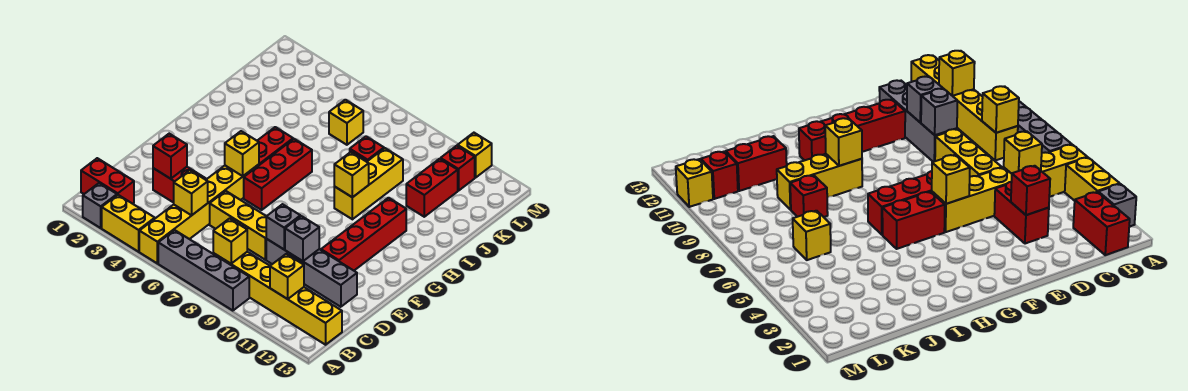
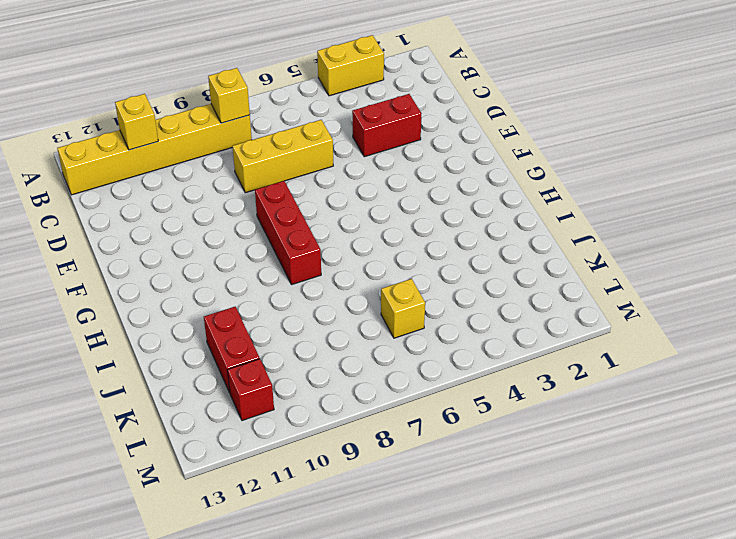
red brick F8:H8 level 1 -> red brick F6:H6 level 1
none -> grey brick A2 level 1
none -> yellow brick A5:F5 level 1
none -> grey brick A6:A9 level 1

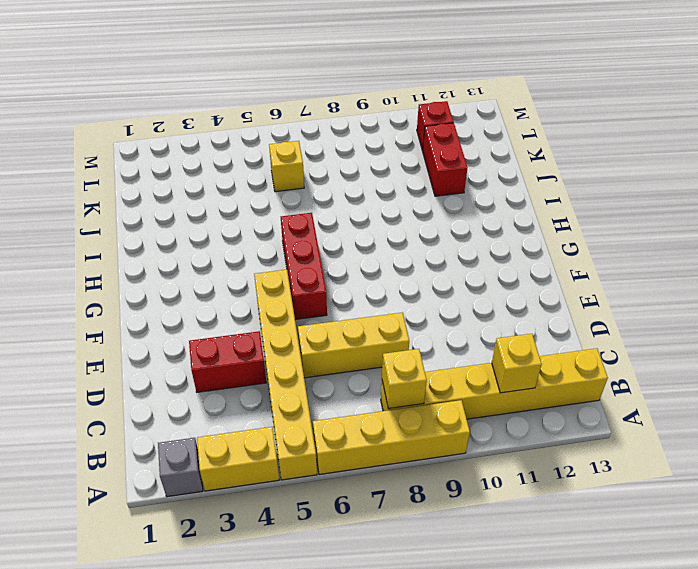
yellow brick A6:A9 level 1 -> grey brick A6:A9 level 1
none -> red brick B1:B2 level 1
none -> grey brick D9:D12 level 1
none -> red brick E11:H11 level 1

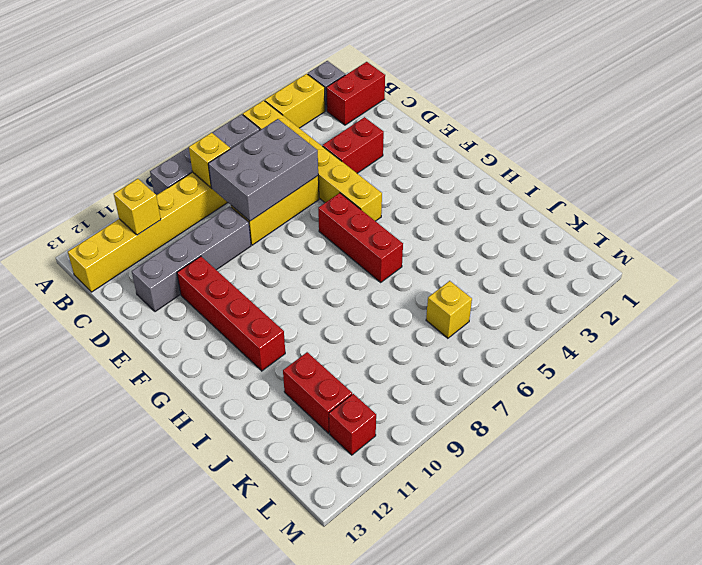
grey brick C6:D8 level 2 -> none
none -> red brick G5:H5 level 1
none -> yellow brick H9:J9 level 1
none -> red brick J8 level 1

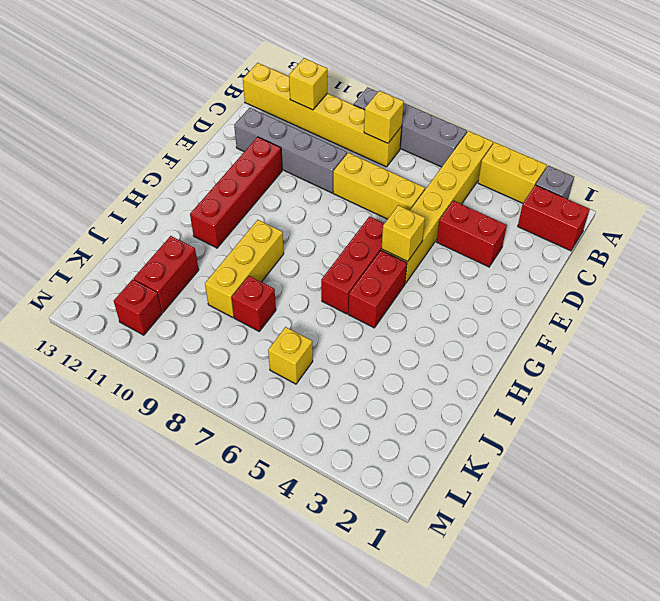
none -> yellow brick M11 level 1
none -> yellow brick C5 level 2
none -> red brick D3 level 2

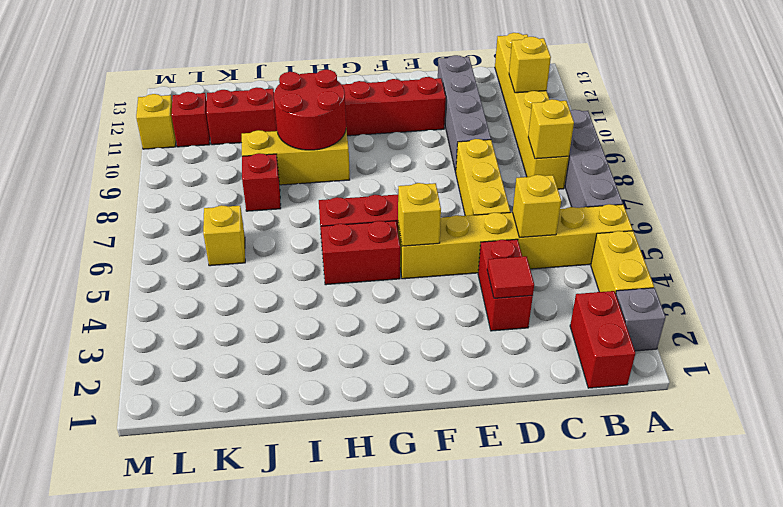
red tile D3 level 2 -> red brick D3 level 2
red round brick H9:I10 level 2 -> yellow brick H9 level 2
none -> grey brick D9 level 2
none -> grey brick D10 level 2

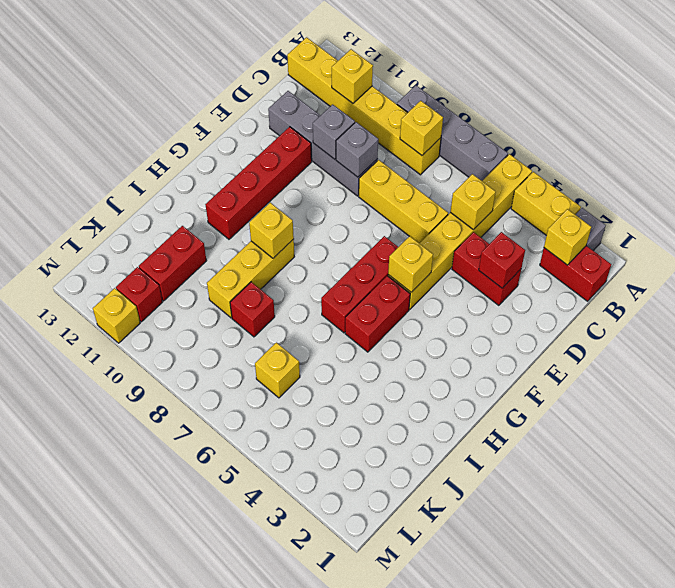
yellow brick B2 level 2 -> none

